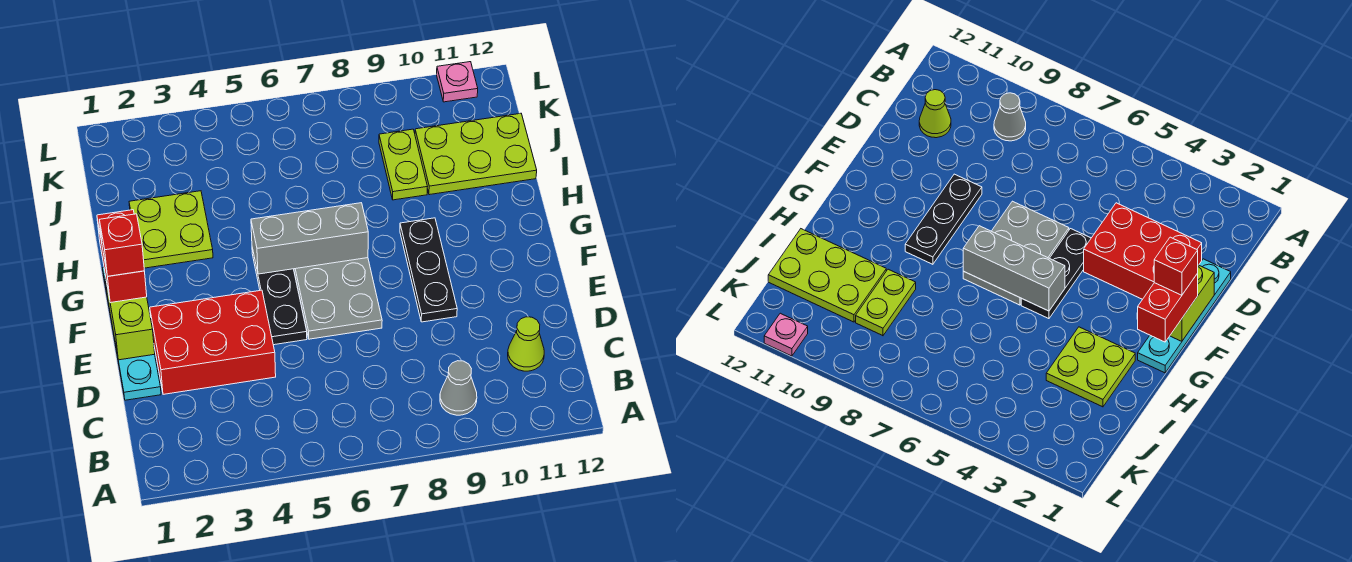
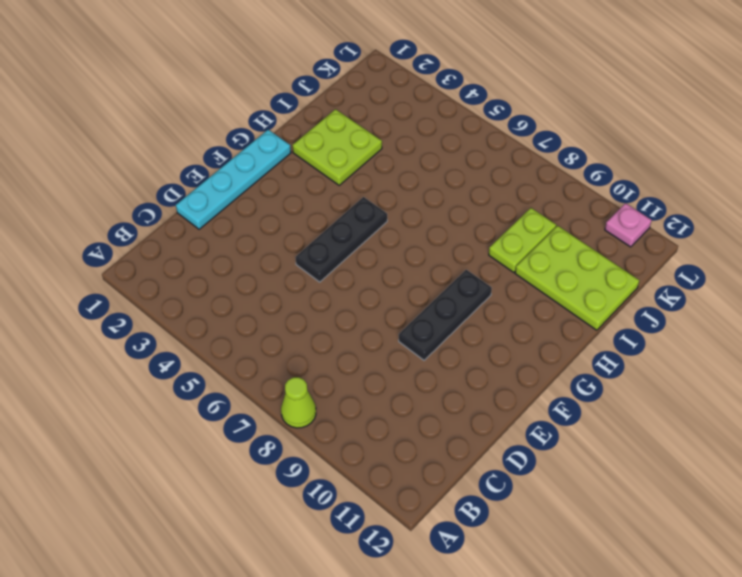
lime cone A8 level 1 -> lime cone C11 level 1
none -> grey cone B9 level 1
none -> red brick D2:E4 level 1
none -> grey plate E6:G7 level 1

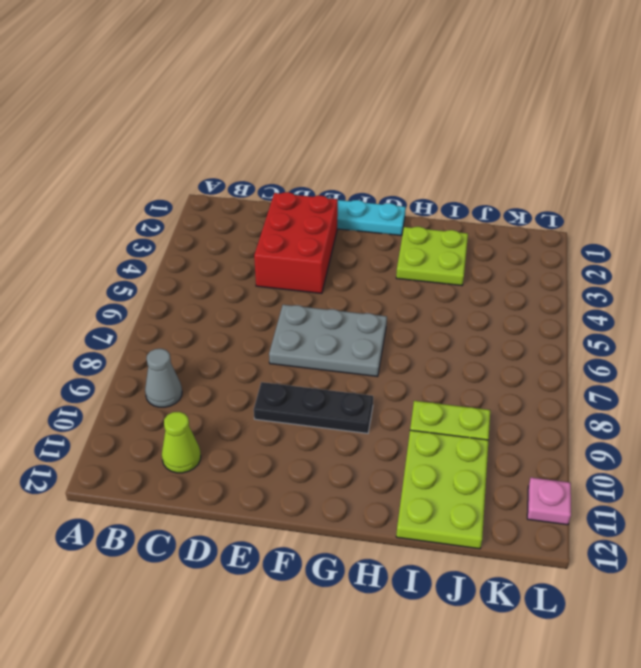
none -> black plate E5:G5 level 1
none -> lime brick E1:F1 level 2
none -> grey brick G5:G7 level 2

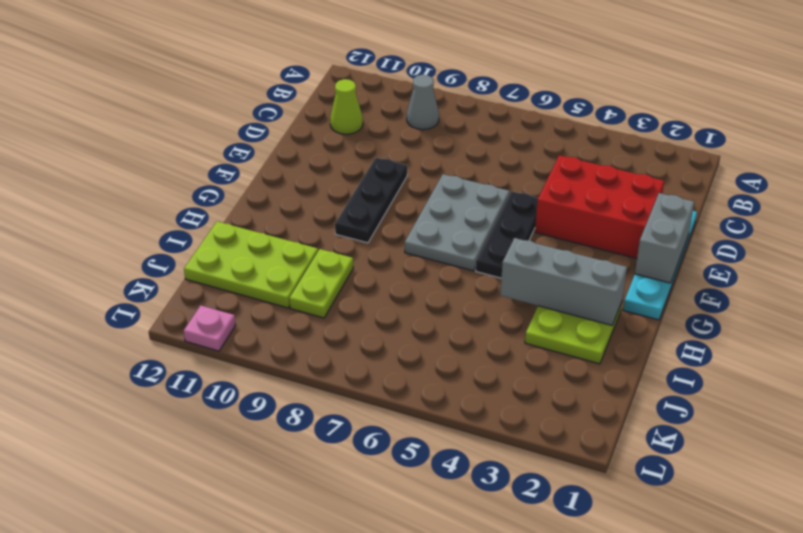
grey brick E1:F1 level 2 -> lime brick E1:F1 level 2
grey brick H2:H4 level 2 -> grey brick G5:G7 level 2
none -> red brick F1:G1 level 3
none -> red brick F1 level 4

